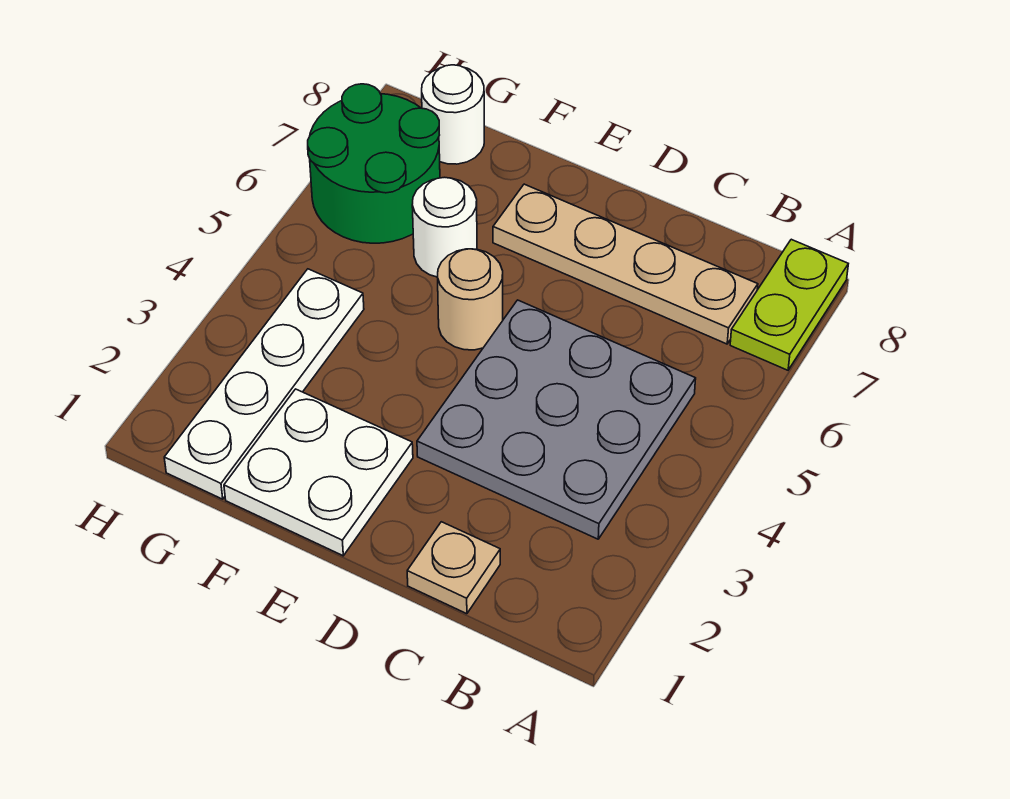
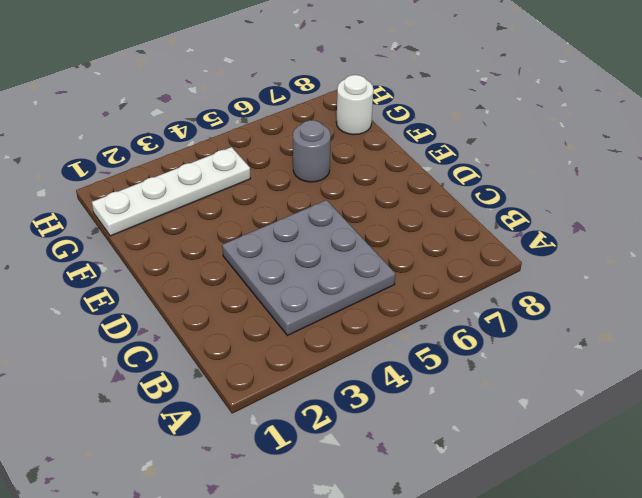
grey round brick F6 level 1 -> white round brick F6 level 1
none -> lime plate A7:A8 level 1
none -> tan plate B7:E7 level 1

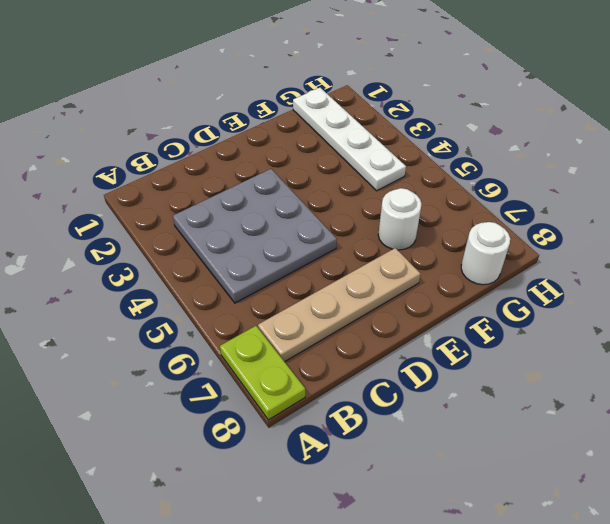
none -> tan plate C1 level 1
none -> white plate E1:F2 level 1

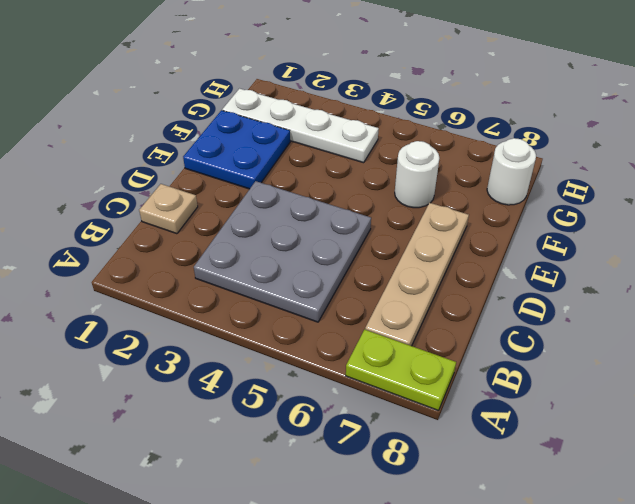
blue plate E1:F2 level 1 -> white plate E1:F2 level 1
none -> tan round brick E5 level 1
none -> green round brick G6:H7 level 1

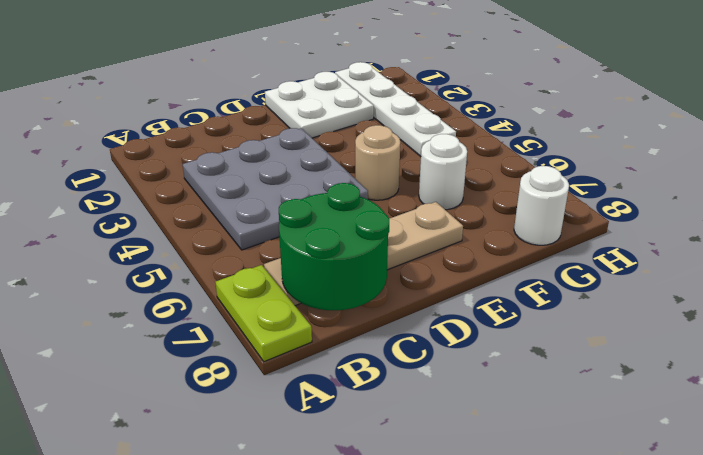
green round brick B7:C8 level 2 -> green round brick G6:H7 level 1
none -> tan plate C1 level 1

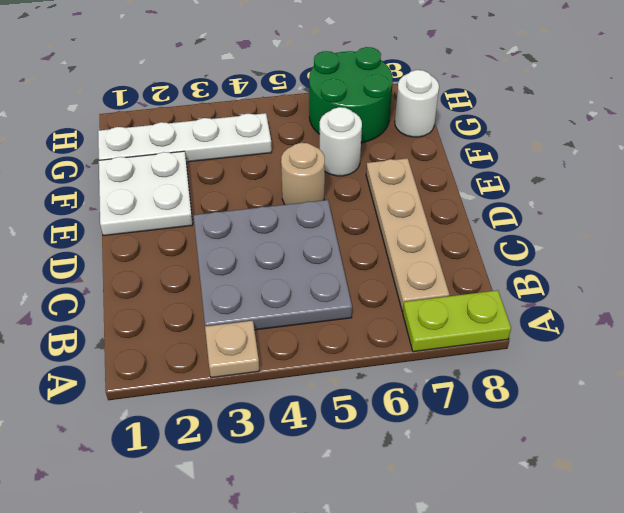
tan plate A3 level 1 -> tan plate C1 level 1

